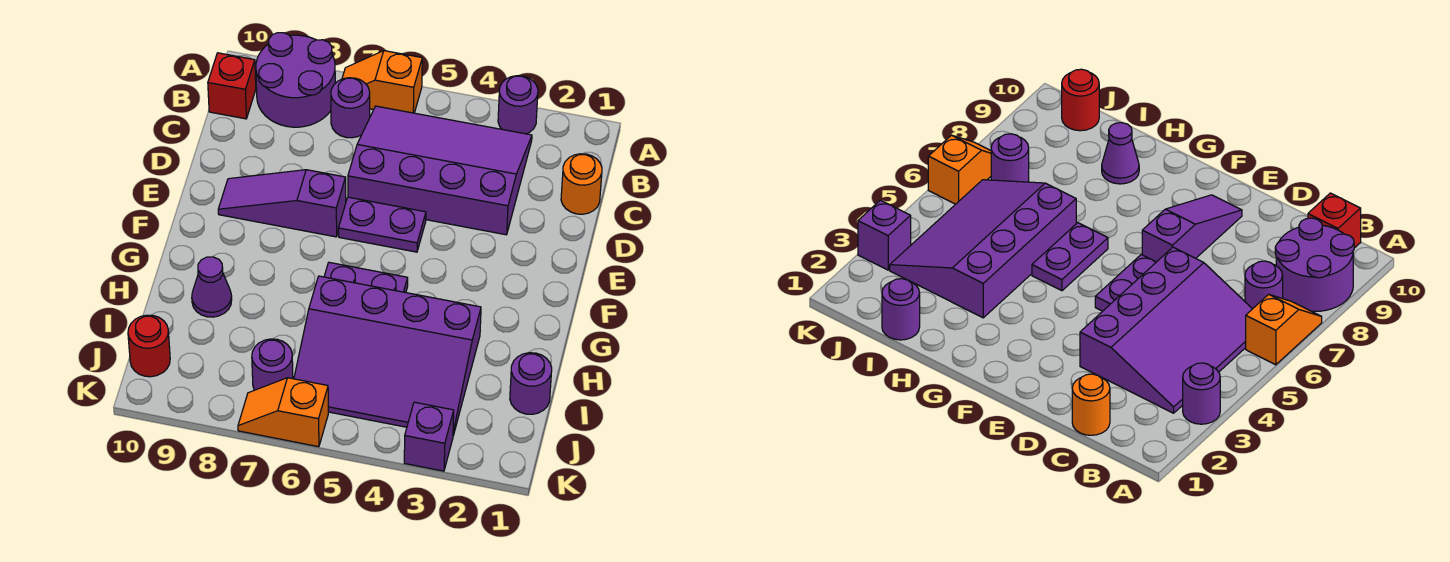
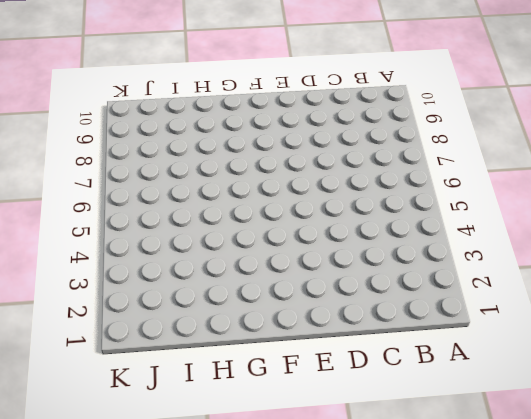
none -> purple round brick A3 level 1
none -> orange slope A6:A7 level 1 top 6
none -> purple round brick A8:B9 level 1

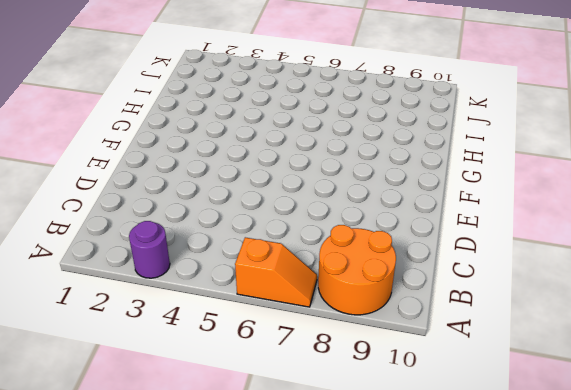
orange round brick A8:B9 level 1 -> purple round brick A8:B9 level 1
none -> purple slope B3:D6 level 1 top D
none -> purple round brick B7 level 1
none -> red brick B10 level 1

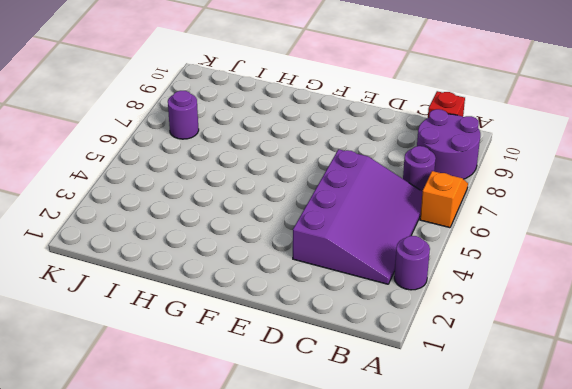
none -> orange round brick C1 level 1
none -> purple plate E5:E6 level 1
none -> purple slope E7:E9 level 1 top 7

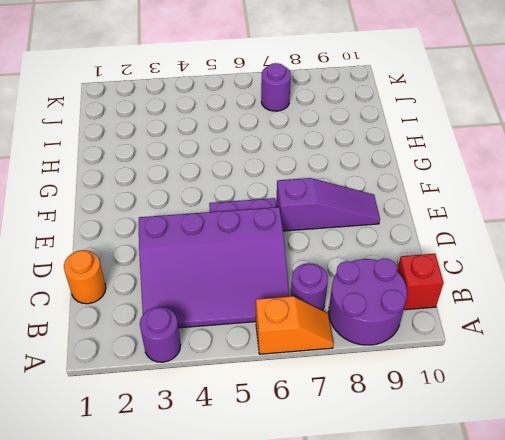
none -> purple plate G5:G6 level 1
none -> purple slope H3:J6 level 1 top H
none -> purple cone H9 level 1

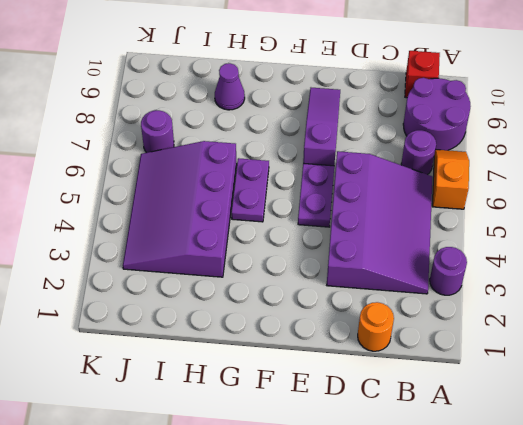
none -> purple round brick I1 level 1
none -> red round brick J10 level 1
none -> purple brick K3 level 1

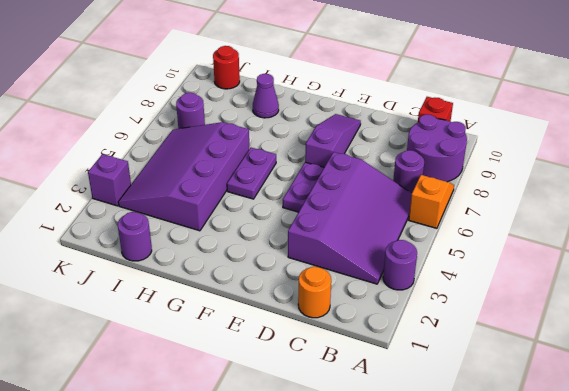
none -> orange slope K6:K7 level 1 top 6

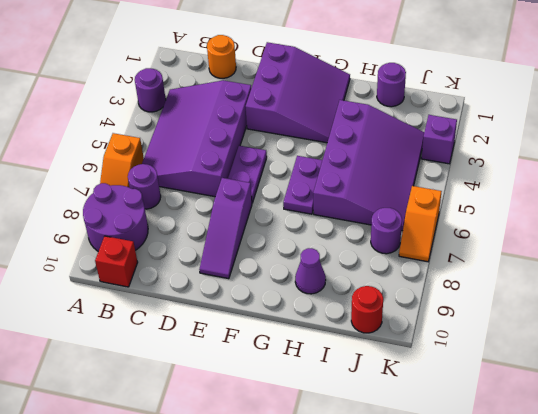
purple slope E1:G3 level 1 top E -> none

